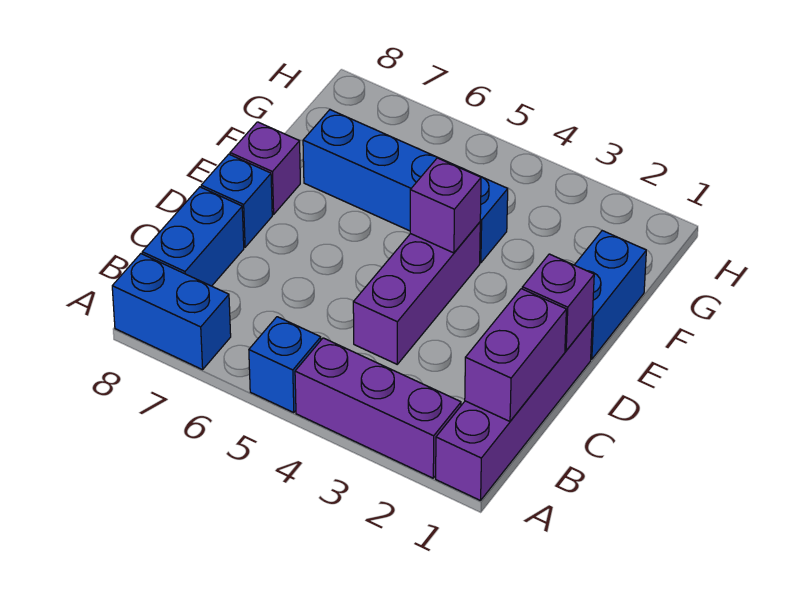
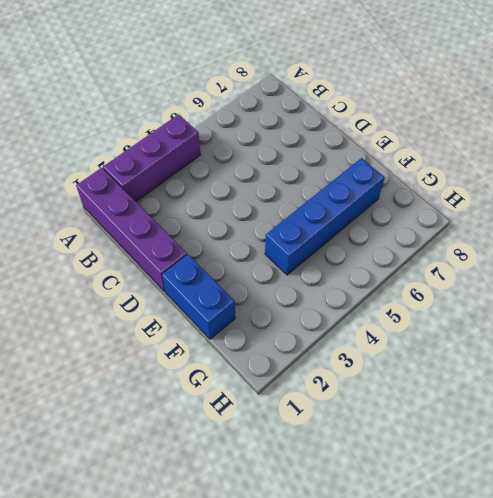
none -> blue brick A5 level 1
none -> blue brick A7:A8 level 1
none -> blue brick B8:C8 level 1

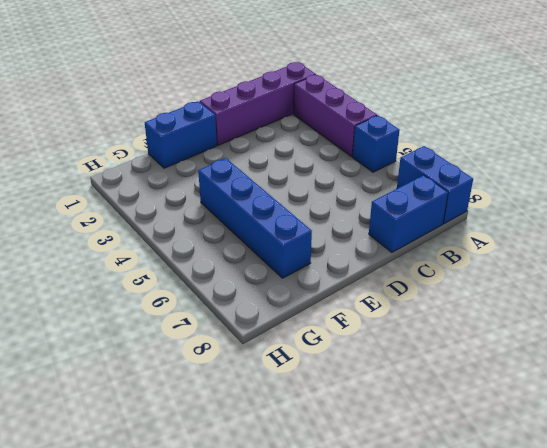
none -> purple brick C4:E4 level 1
none -> blue brick D8 level 1
none -> purple brick E8 level 1

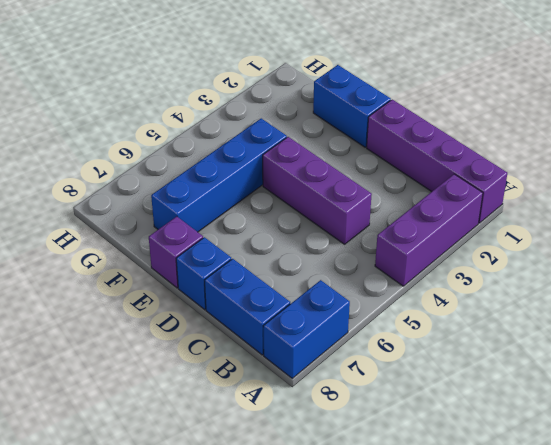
none -> blue brick A5 level 1
none -> purple brick B1:C1 level 2
none -> purple brick D1 level 2

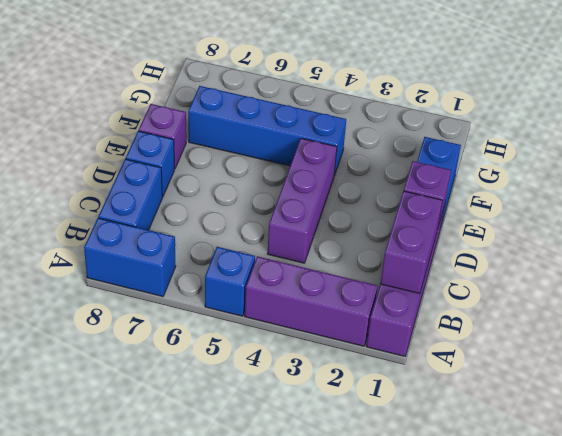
none -> purple brick E4 level 2

